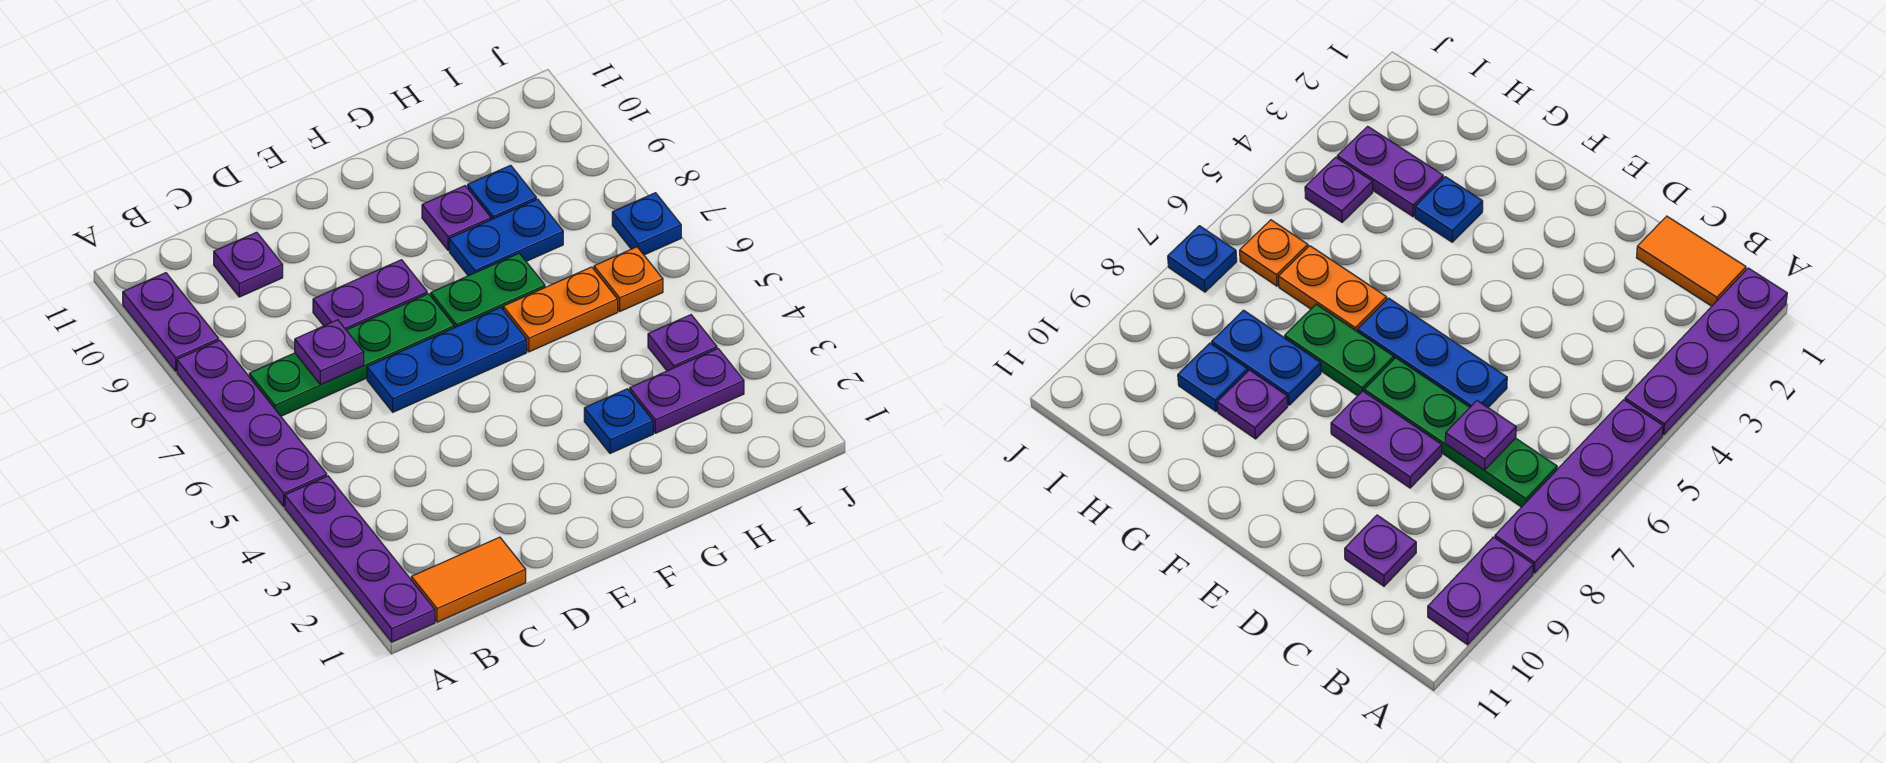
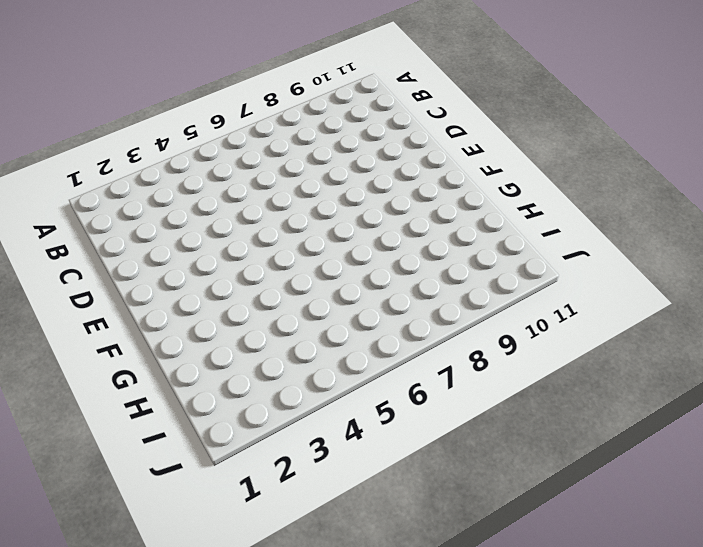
none -> purple plate A1:A4 level 1
none -> purple plate A5:A8 level 1
none -> purple plate A9:A10 level 1

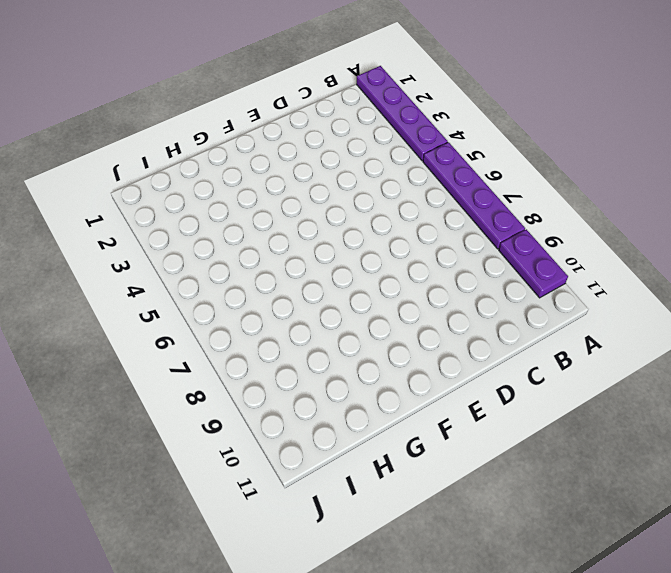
none -> orange tile B1:C1 level 1
none -> green plate B7:E7 level 1
none -> purple plate C10 level 1

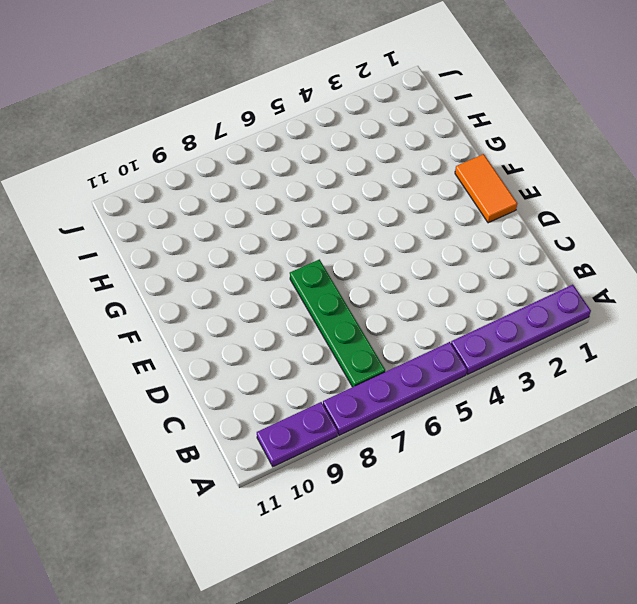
orange tile E1:F1 level 1 -> orange tile B1:C1 level 1
none -> purple plate C10 level 1
none -> blue plate D6:F6 level 1
none -> purple plate D8:E8 level 1

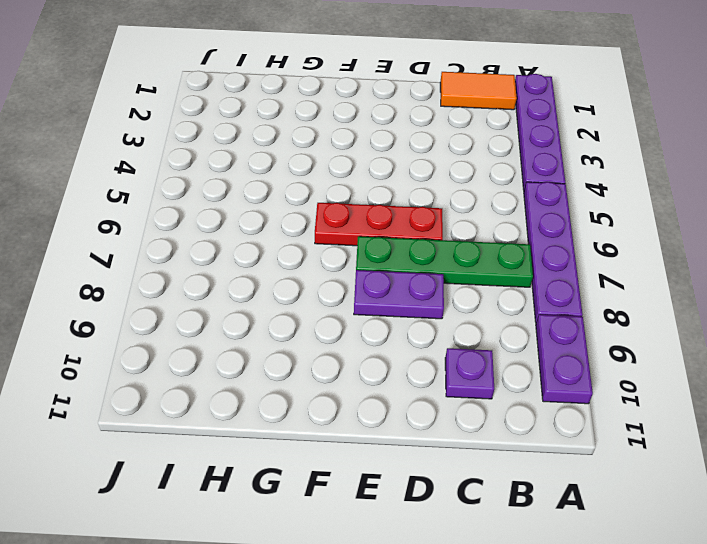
red plate D6:F6 level 1 -> blue plate D6:F6 level 1
none -> green plate F7:G7 level 1
none -> blue plate G3 level 1
none -> orange plate G6:H6 level 1

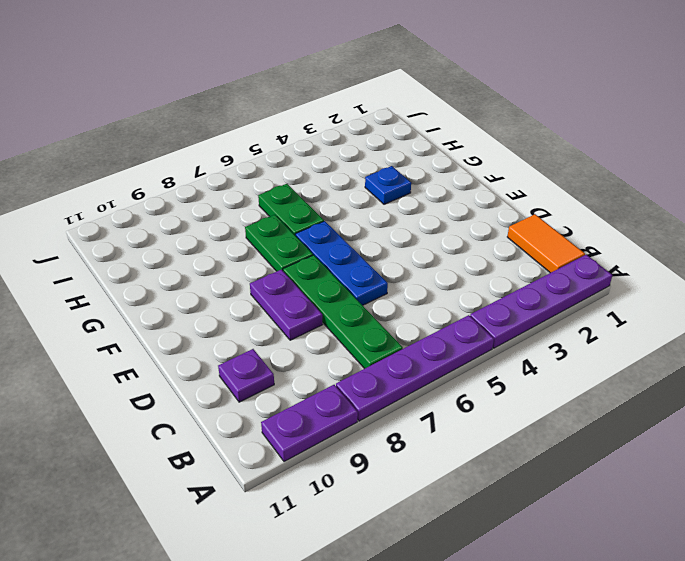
green plate G6:H6 level 1 -> orange plate G6:H6 level 1
none -> blue plate G8:H8 level 1
none -> purple plate G9 level 1
none -> purple plate H3:I3 level 1

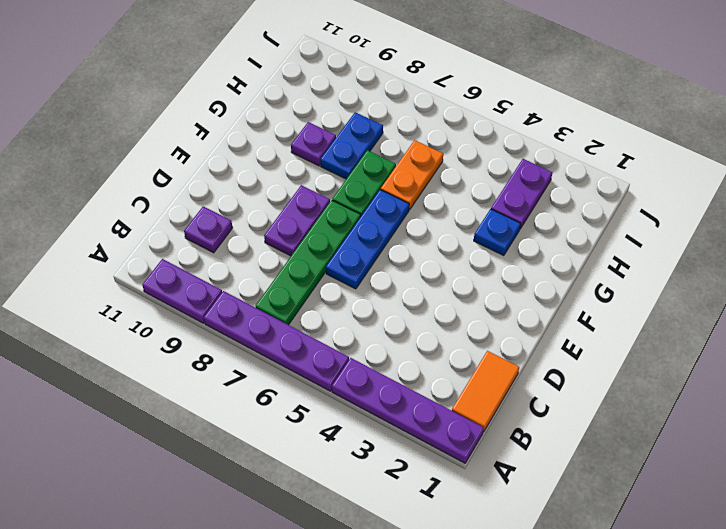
none -> blue plate H9 level 1
none -> purple plate I4 level 1
none -> orange plate I6 level 1

